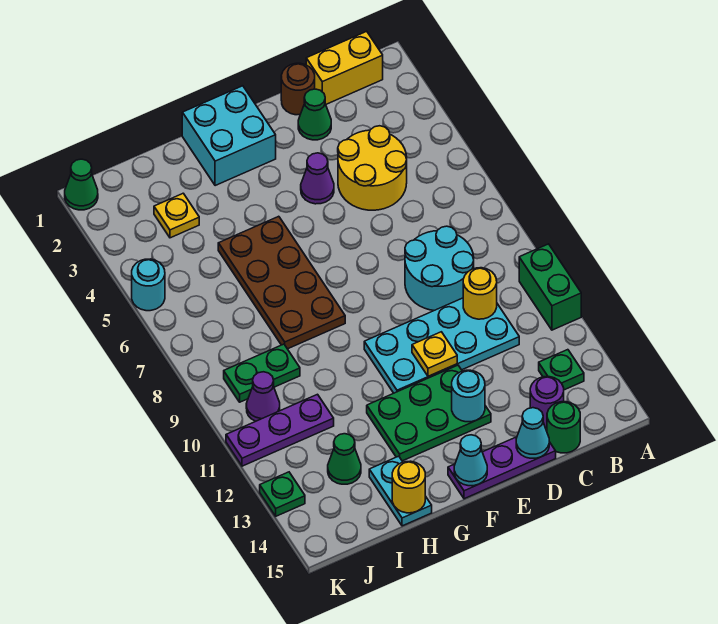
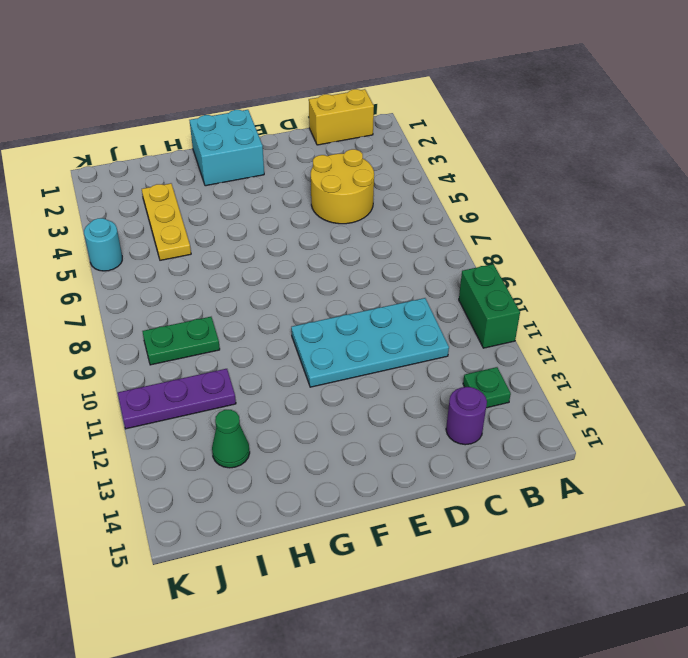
yellow plate I3:I5 level 1 -> yellow plate I3 level 1
none -> cyan round brick C8:D9 level 1
none -> green round brick C15 level 1
none -> brown round brick D1 level 1
none -> green cone D2 level 1

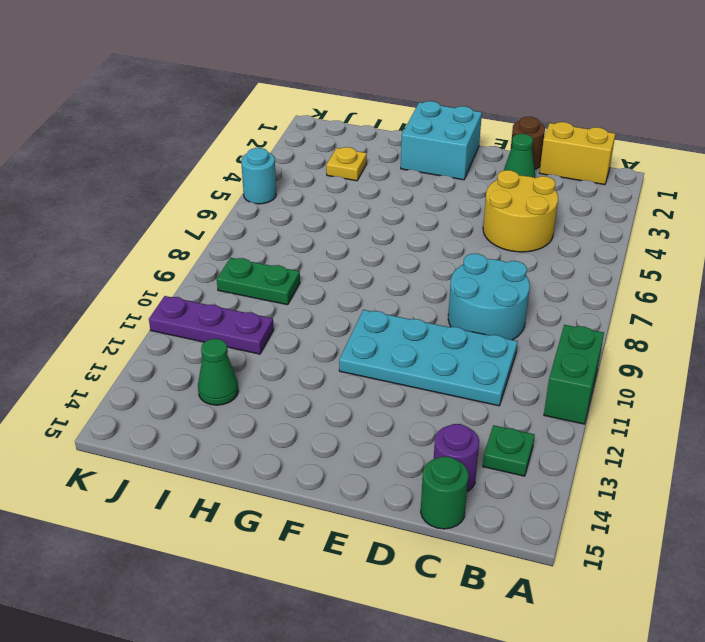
none -> purple plate D15:F15 level 1
none -> purple cone E4 level 1
none -> green plate E12:G13 level 1
none -> brown plate G5:H8 level 1

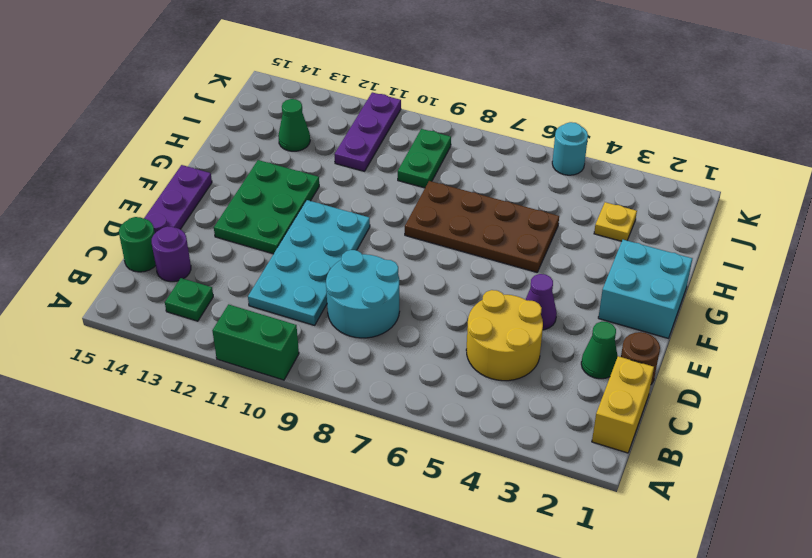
none -> cyan plate H14:H15 level 1
none -> purple cone J10 level 1
none -> green cone K1 level 1
none -> green plate K13 level 1

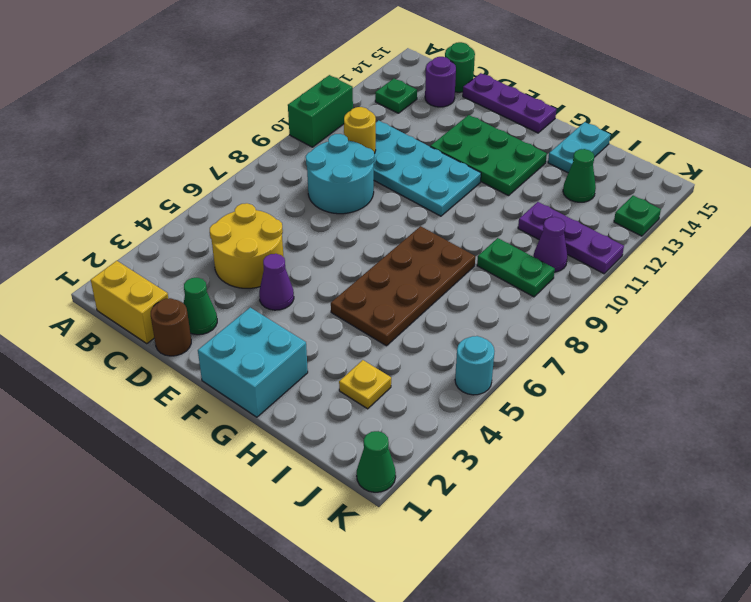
none -> cyan cone D15 level 2
none -> yellow plate E11 level 2
none -> cyan round brick E13 level 2
none -> cyan cone F15 level 2

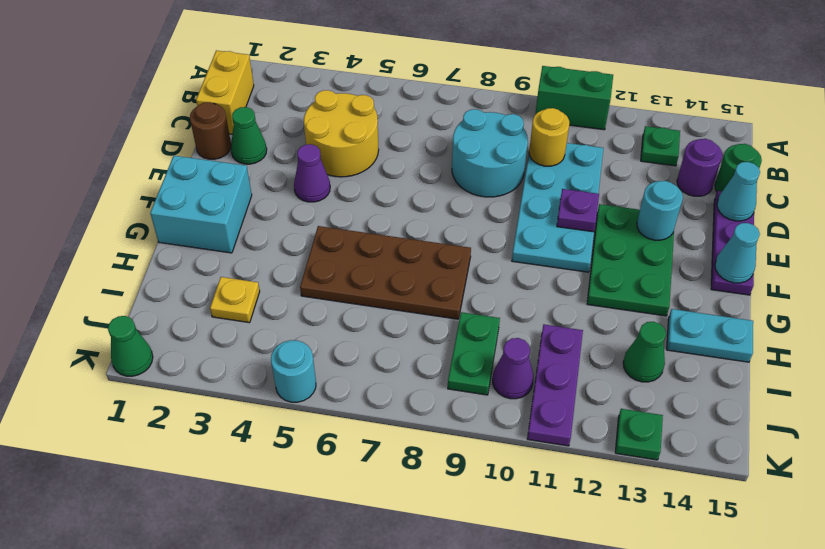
purple plate E11 level 2 -> yellow plate E11 level 2
none -> yellow round brick H15 level 2

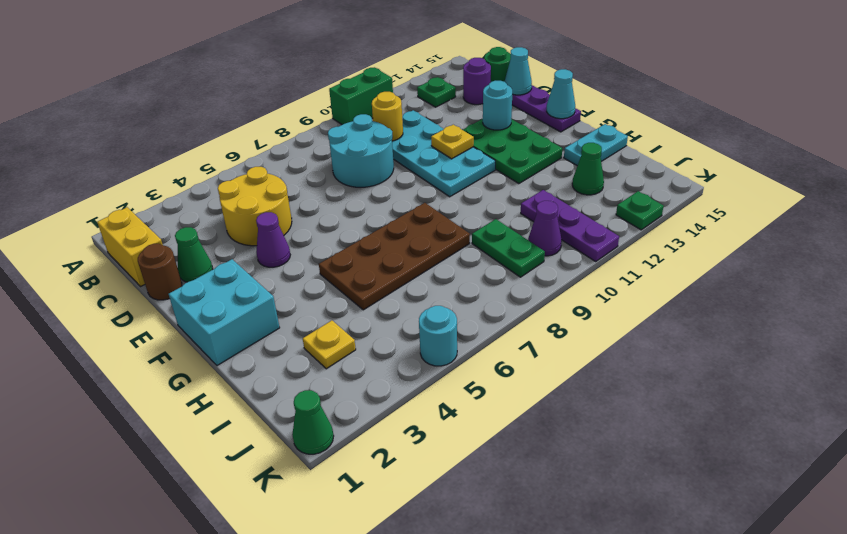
none -> yellow round brick H15 level 2

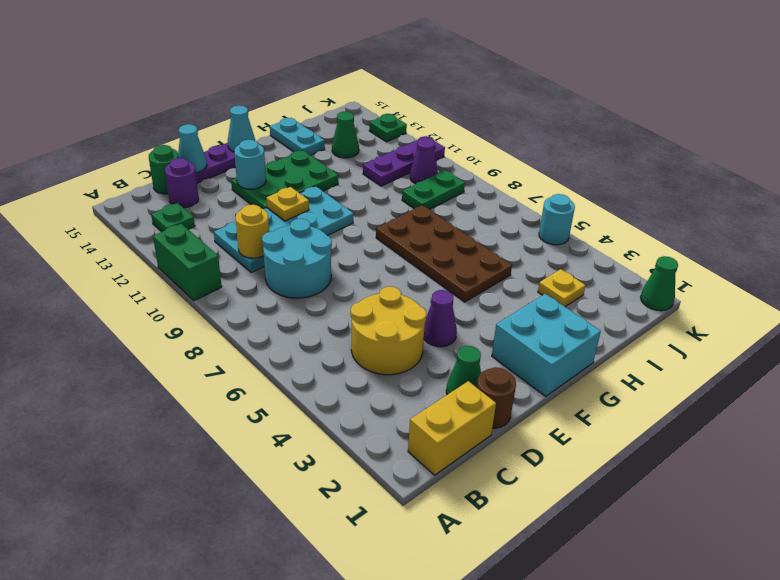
none -> yellow round brick H15 level 2

